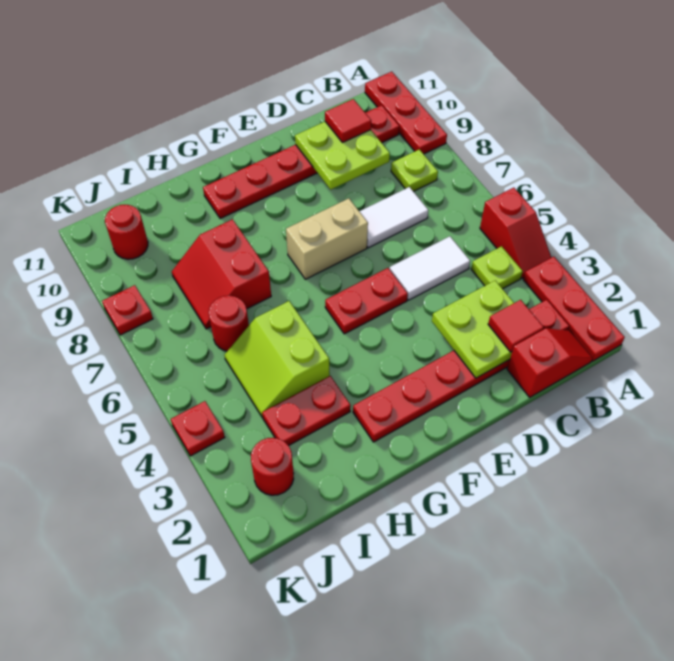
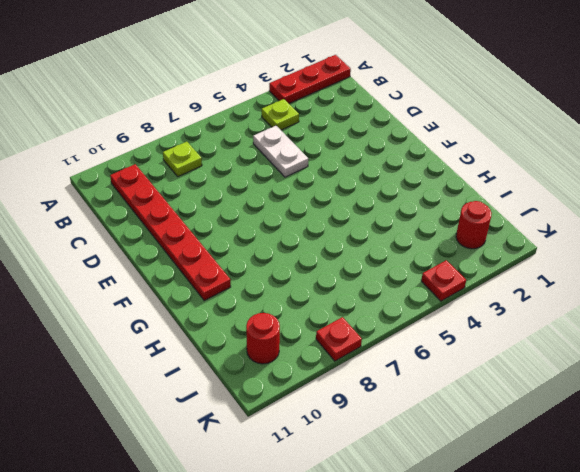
white plate C5:D5 level 1 -> white tile C5:D5 level 1
none -> red slope A4:A5 level 1 top 5
none -> red plate A9:A11 level 1
none -> red slope B1:C1 level 1 top C

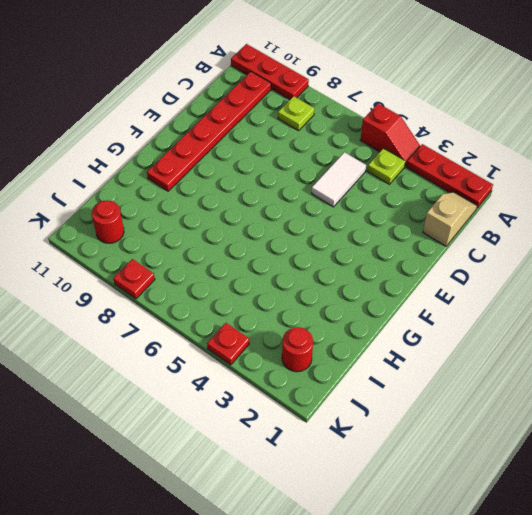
tan slope B1:C1 level 1 top C -> red slope B1:C1 level 1 top C
none -> red plate B2:G2 level 1
none -> white tile C7:D7 level 1
none -> red plate E5:F5 level 1

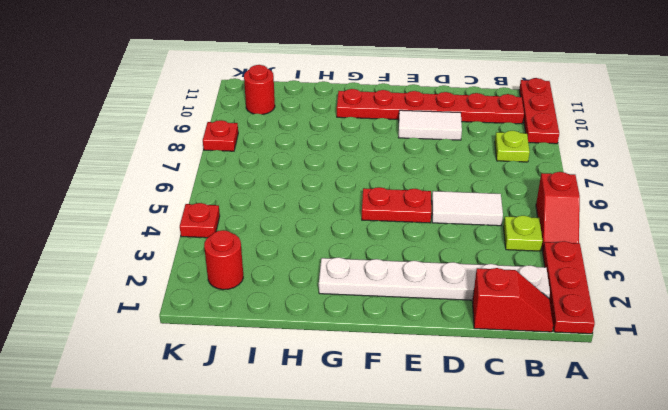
white plate B2:G2 level 1 -> red plate B2:G2 level 1
white tile D9:E9 level 1 -> white tile C7:D7 level 1
none -> tan brick E7:F7 level 1
none -> red plate H3:I3 level 1
none -> lime slope H4:I5 level 1 top H

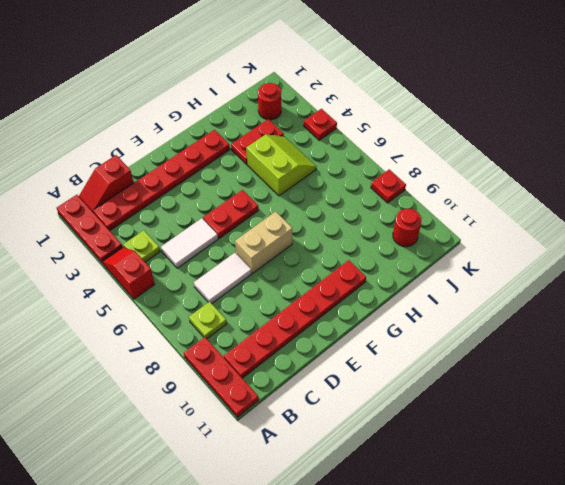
none -> red slope H7:I8 level 1 top H
none -> red round brick I6 level 1
none -> lime plate C2:D3 level 2

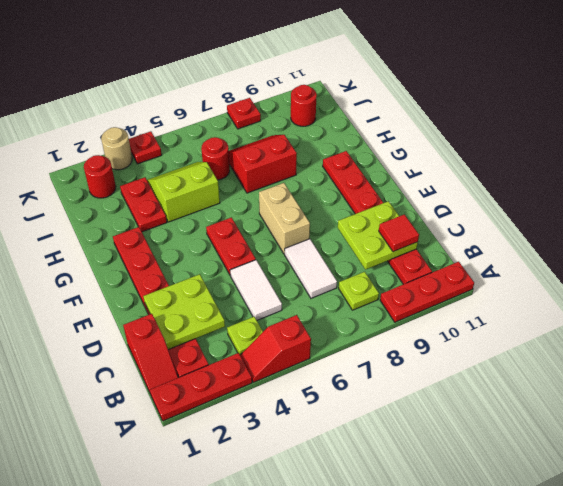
tan round brick K3 level 1 -> none
none -> red tile C2 level 3

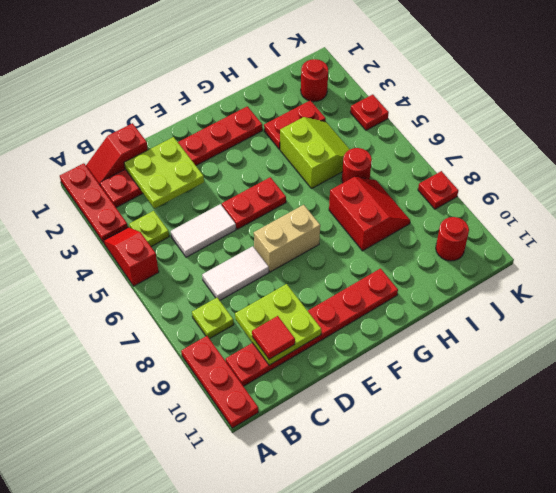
none -> red tile C2 level 3

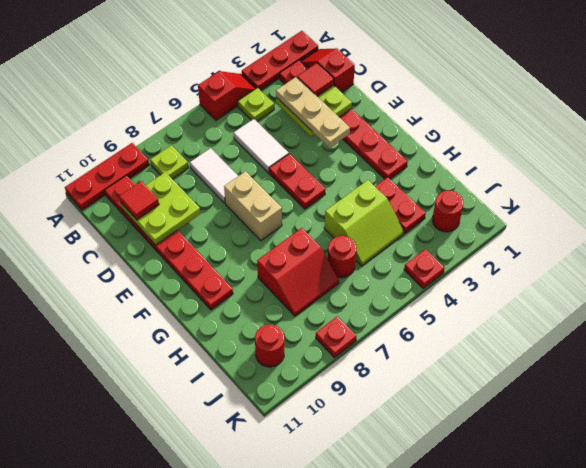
tan plate C3:E3 level 3 -> none

